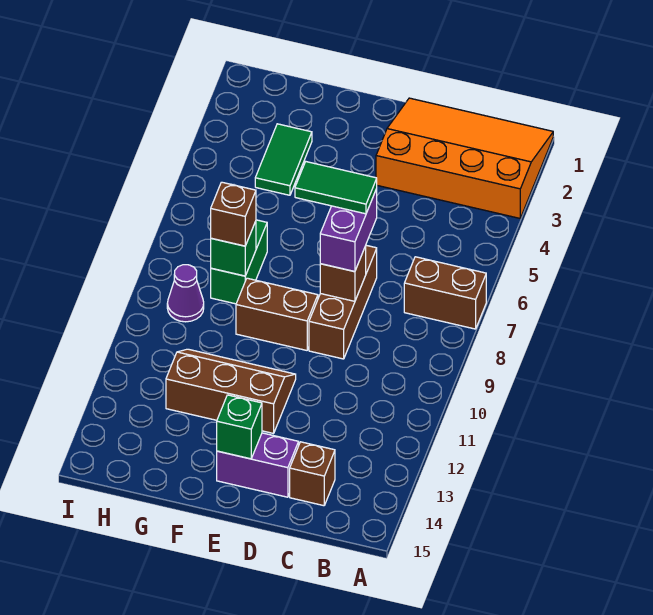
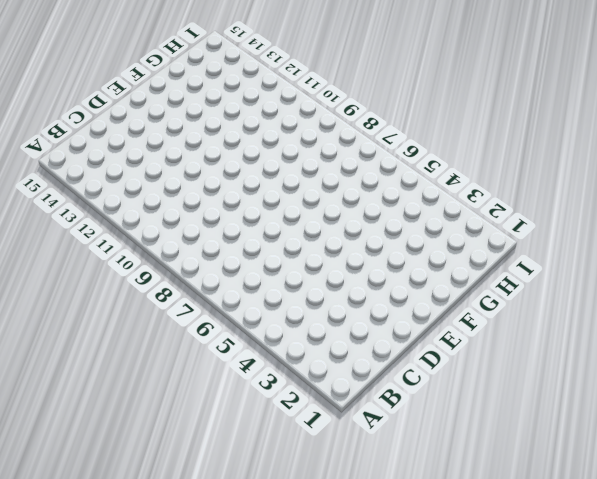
none -> orange slope A1:D3 level 1 top 3
none -> brown brick A7:B7 level 1
none -> brown brick C14 level 1

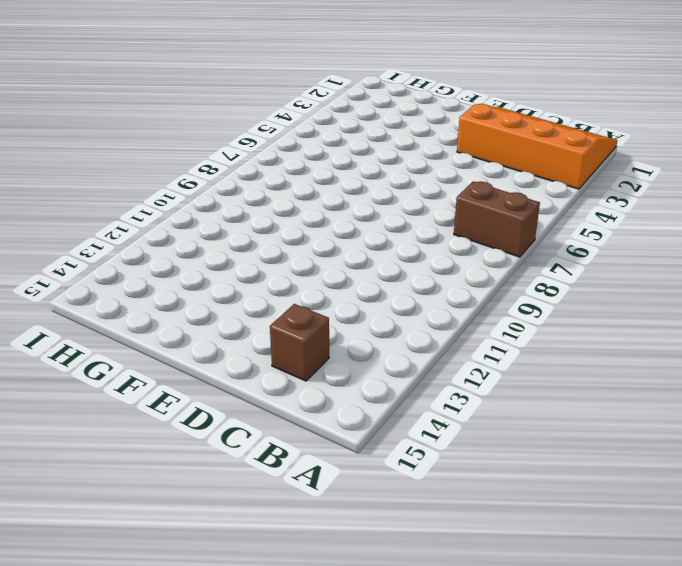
none -> brown brick D7:D9 level 1
none -> purple brick D14:E14 level 1
none -> brown brick E9:F9 level 1

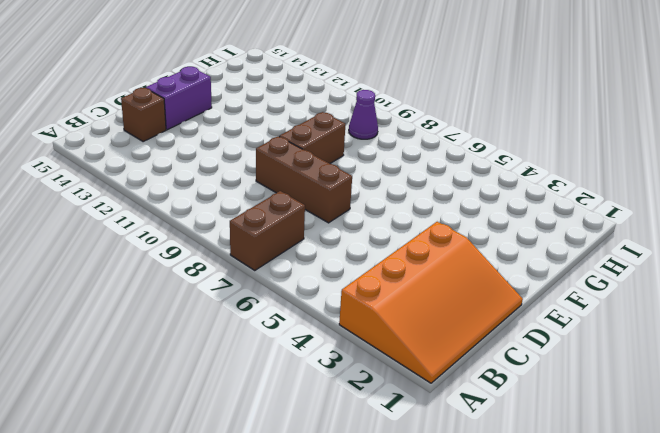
none -> brown slope E11:G12 level 1 top 12
none -> green tile G3:G4 level 1
none -> green brick G7:G8 level 1

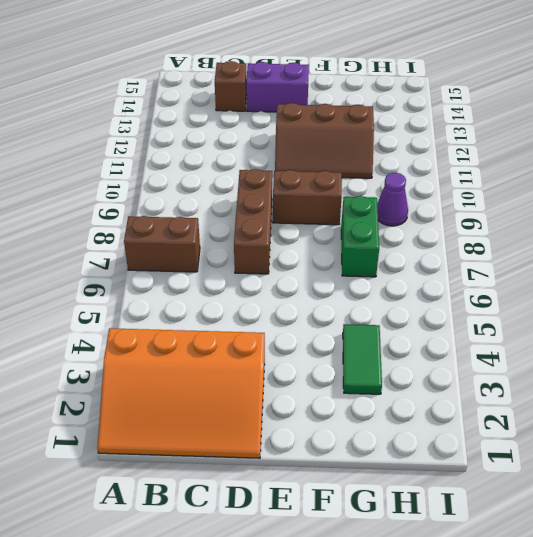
none -> brown brick D8 level 2
none -> green brick E14 level 2
none -> green brick G8 level 2

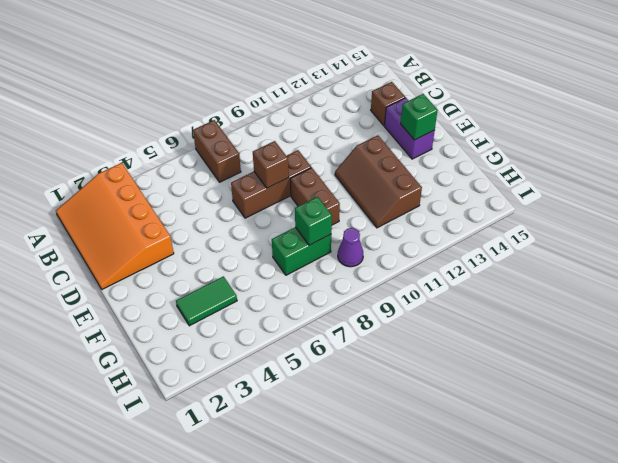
none -> purple brick D7:D8 level 3
none -> brown brick G8 level 3
none -> green tile D7:E7 level 4

